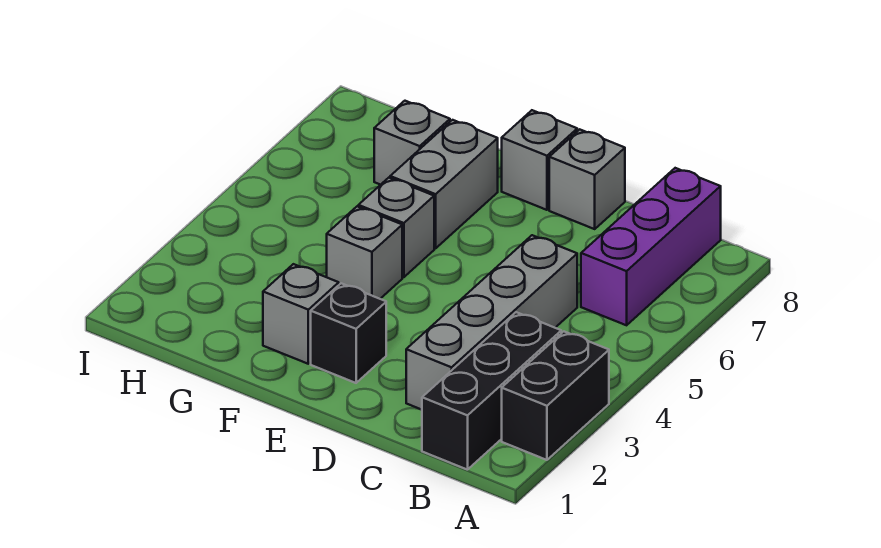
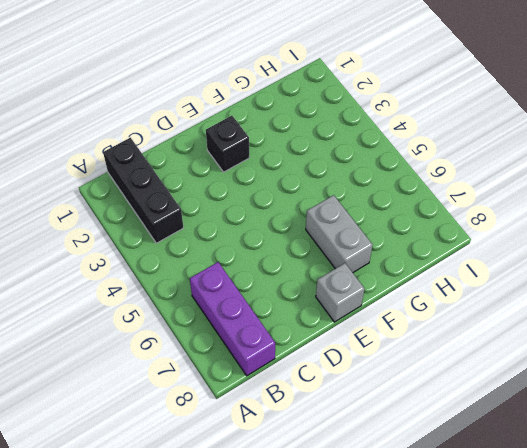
none -> black brick A2:A3 level 1
none -> grey brick C2:C5 level 1
none -> grey brick D8 level 1

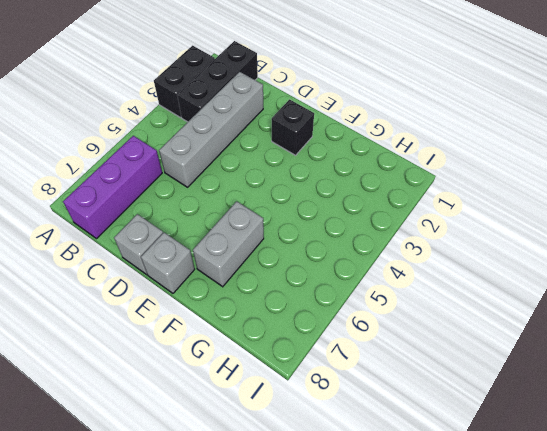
none -> grey brick F2 level 1
none -> grey brick F4 level 1
none -> grey brick F5 level 1

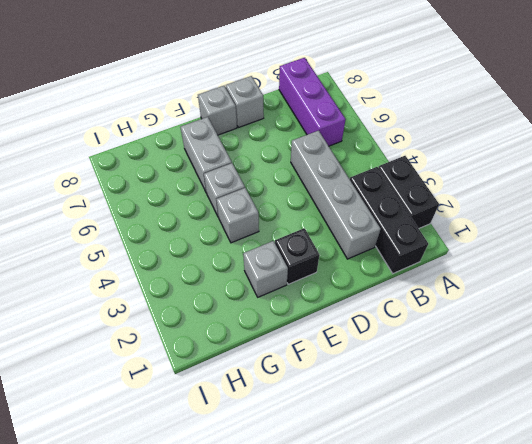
none -> grey brick G7 level 1

